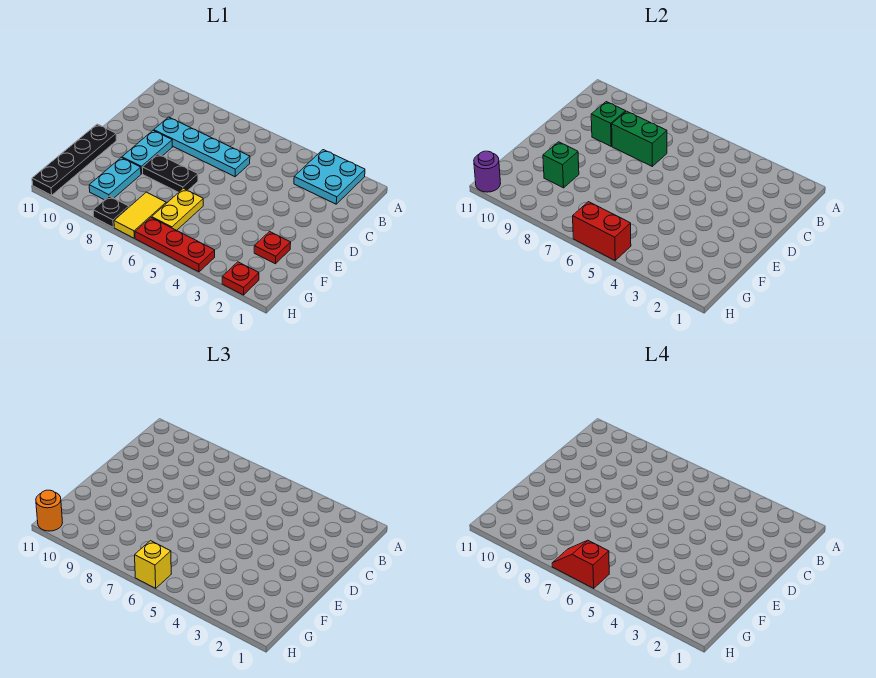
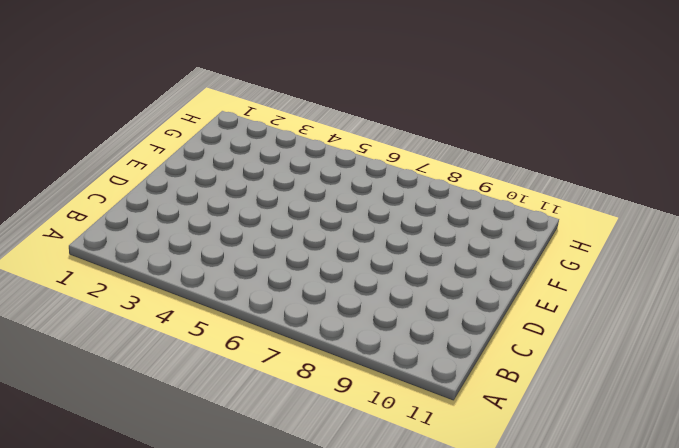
none -> cyan plate A2:B3 level 1
none -> cyan plate C6:C9 level 1
none -> cyan plate D9:E9 level 1

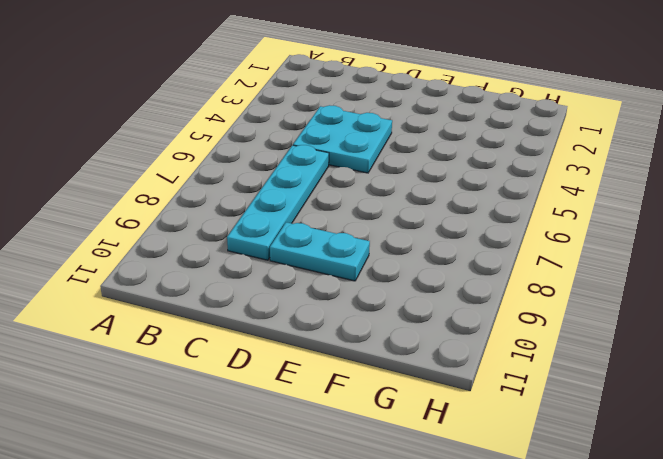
cyan plate C4:D5 level 1 -> cyan plate A2:B3 level 1
none -> black plate E7:E8 level 1
none -> black plate E11:H11 level 1
none -> red plate F2 level 1

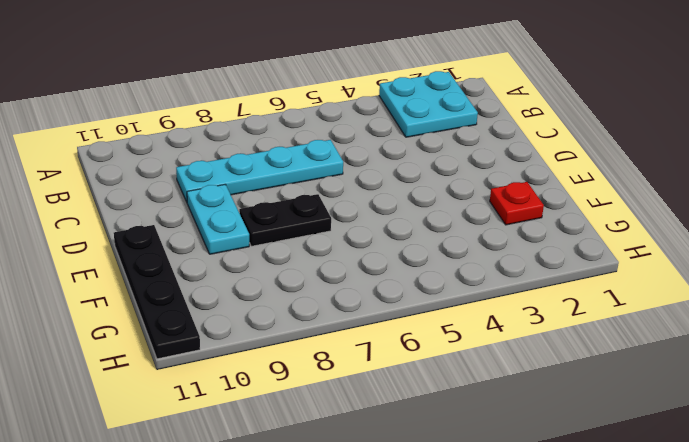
none -> yellow plate F6:G6 level 1
none -> cyan plate F9:G9 level 1
none -> yellow tile G7:H7 level 1

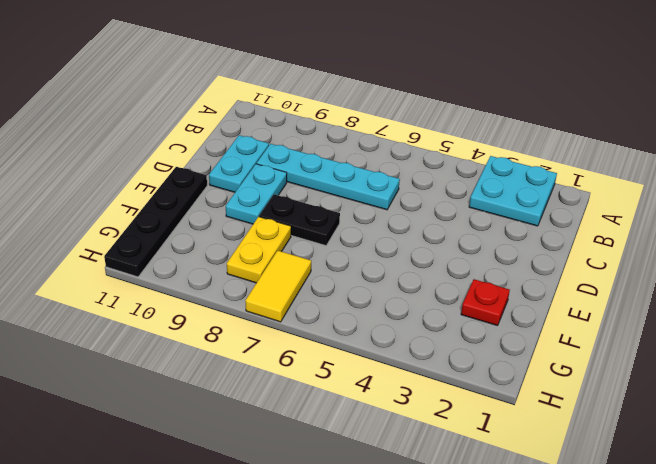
cyan plate C10:D10 level 1 -> cyan plate F9:G9 level 1
yellow plate F8:G8 level 1 -> yellow plate F6:G6 level 1
none -> red plate H2 level 1
none -> red plate H4:H6 level 1
none -> black plate H8 level 1

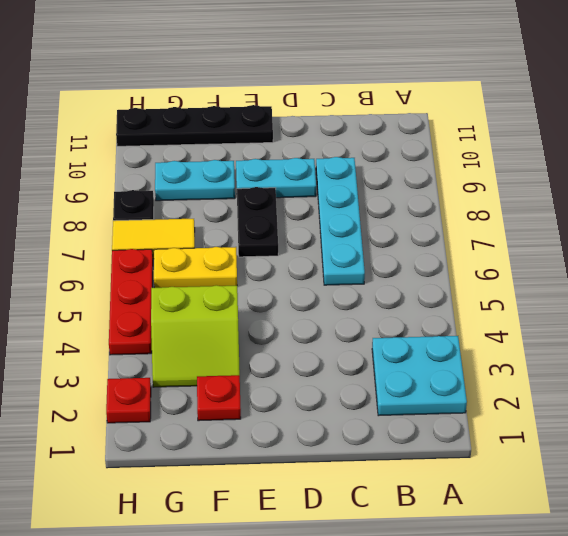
lime slope F3:G4 level 1 top 4 -> none
none -> green brick C7:C8 level 2
none -> green brick C9 level 2
none -> green brick F9 level 2

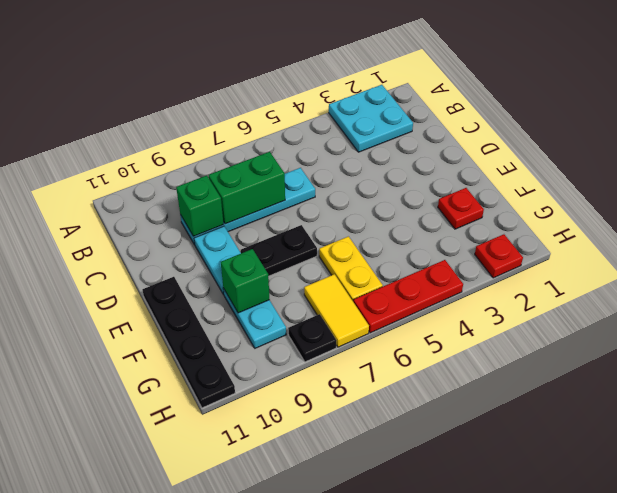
none -> red brick H5:H6 level 2
none -> purple round brick H11 level 2
none -> yellow brick H6 level 3

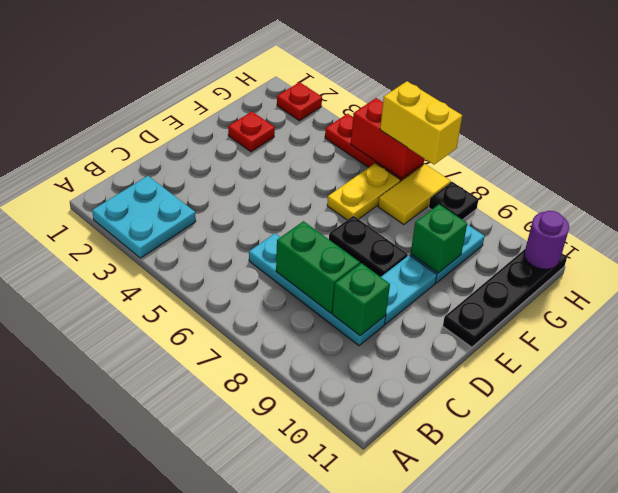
yellow brick H6:H7 level 3 -> yellow brick H6 level 3
none -> orange round brick H11 level 3
none -> red slope H6:H7 level 4 top 6

